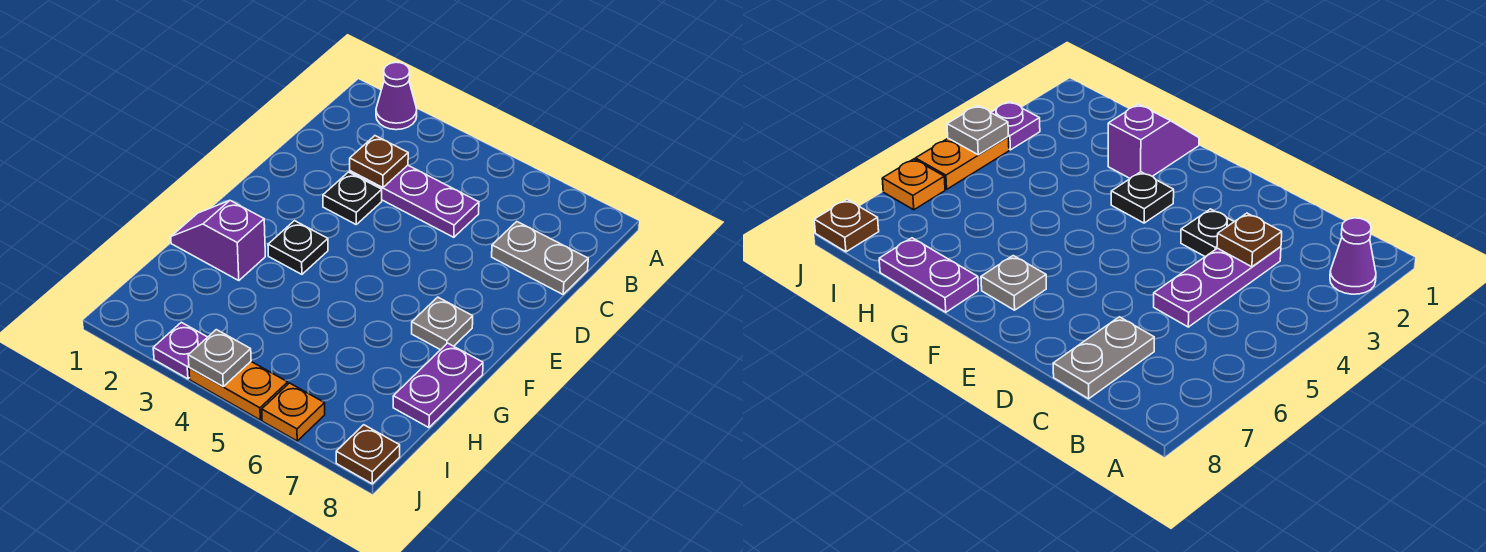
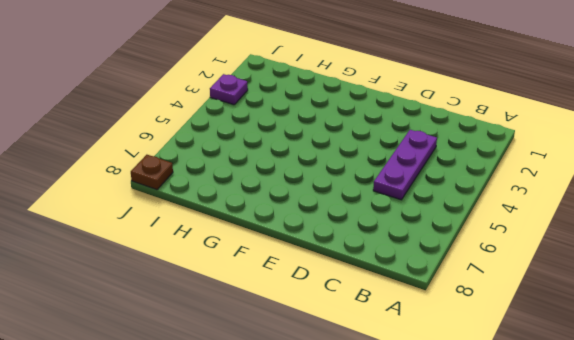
none -> purple cone A2 level 1
none -> grey plate C7:C8 level 1
none -> black plate D3 level 1

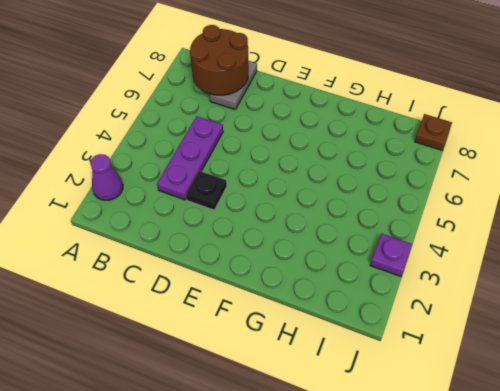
brown round brick B7:C8 level 2 -> none
none -> black plate F3 level 1
none -> grey plate F7 level 1
none -> purple slope G1:G2 level 1 top 2

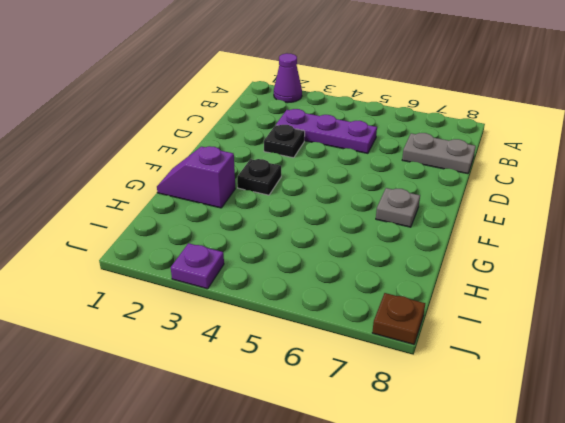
none -> purple plate G8:H8 level 1
none -> orange plate J4:J5 level 1
none -> orange plate J6 level 1

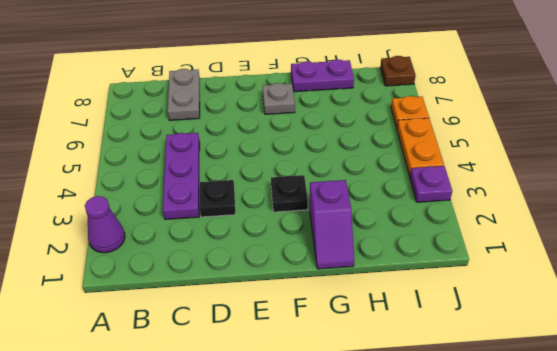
none -> brown plate C3 level 2
none -> grey plate J4 level 2

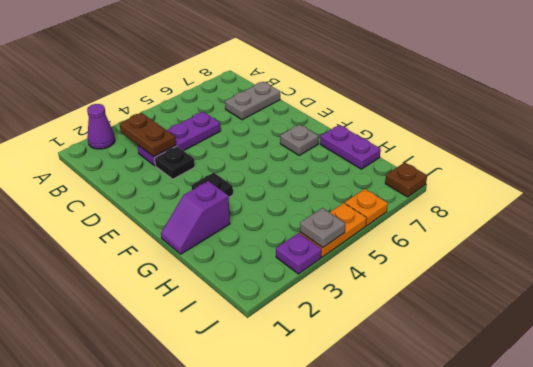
brown plate B3:C3 level 2 -> brown plate C3 level 2

